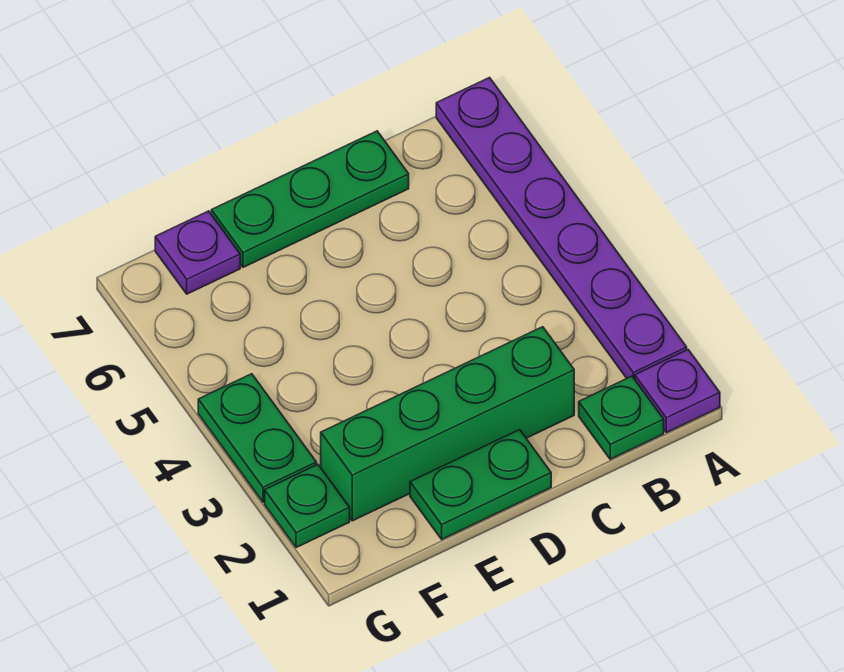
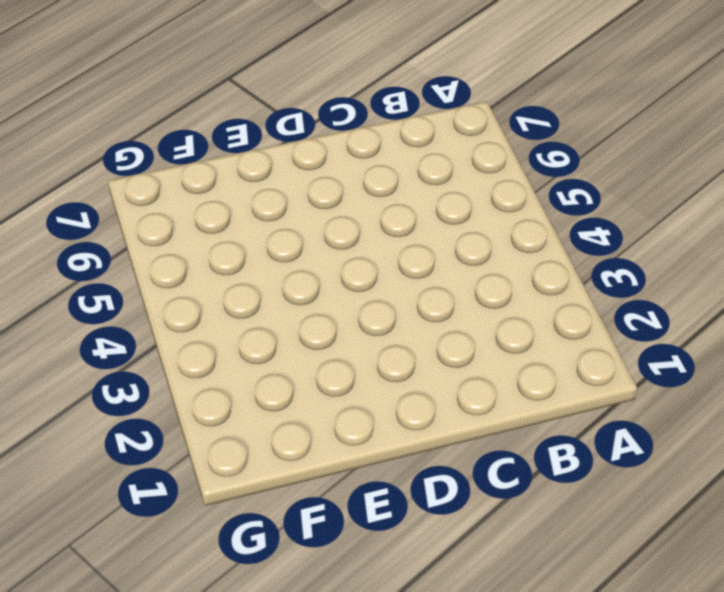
none -> purple plate A1 level 1
none -> purple plate A2:A7 level 1

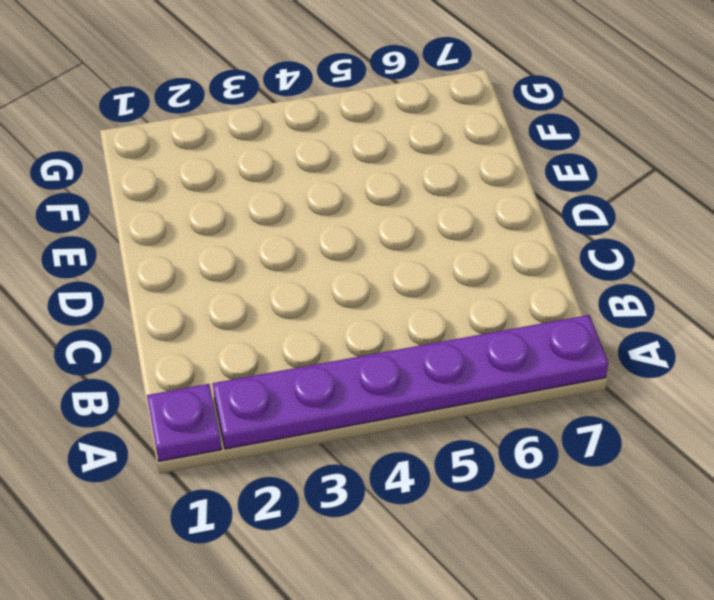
none -> green plate B1 level 1
none -> green brick C2:F2 level 1

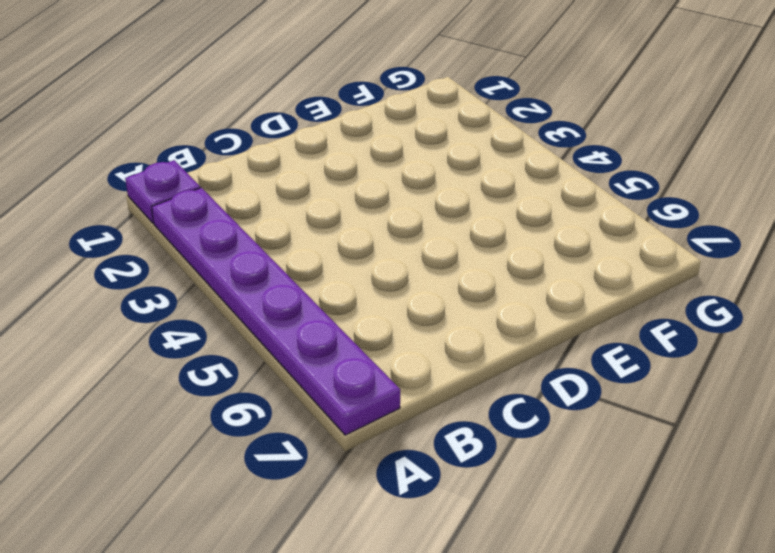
none -> green plate B1 level 1
none -> green brick C2:F2 level 1

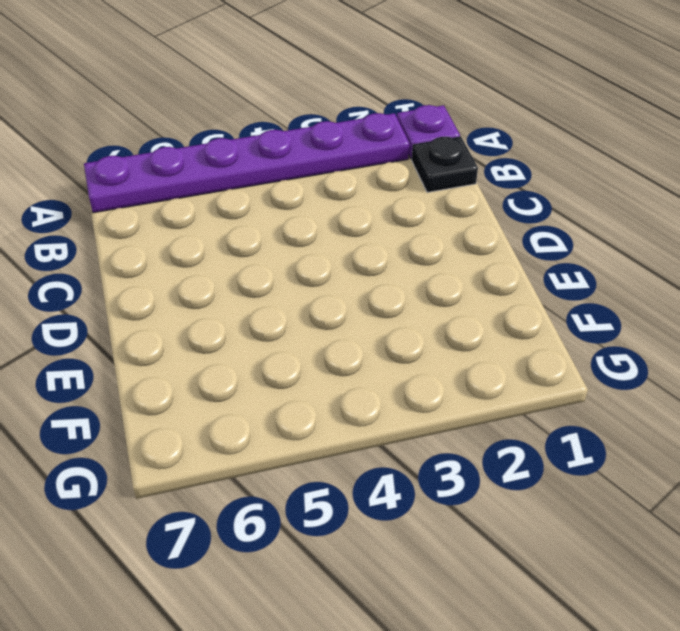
black plate B1 level 1 -> green plate B1 level 1
none -> green brick C2:F2 level 1
none -> green plate C7:E7 level 1

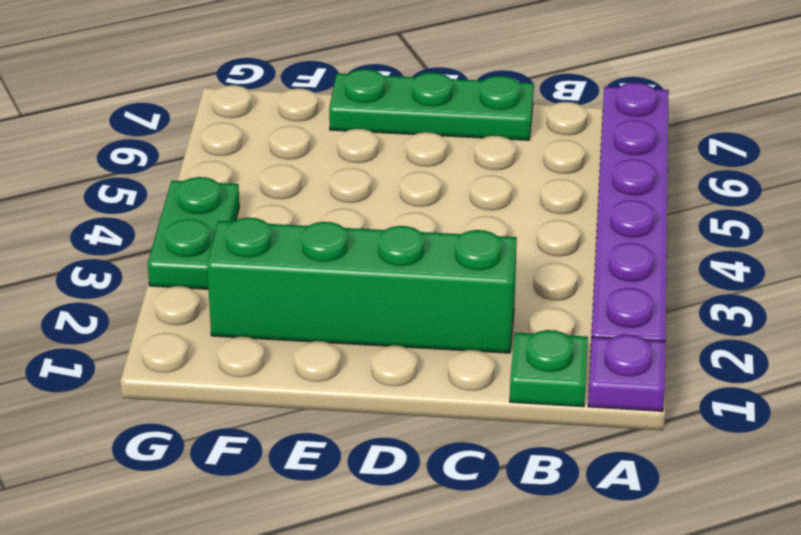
none -> green plate D1:E1 level 1
none -> purple plate F7 level 1

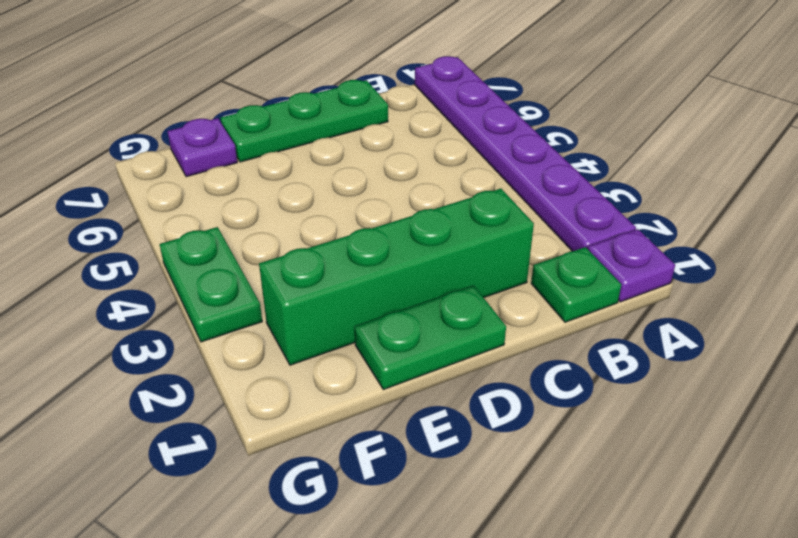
none -> green plate G2 level 1

